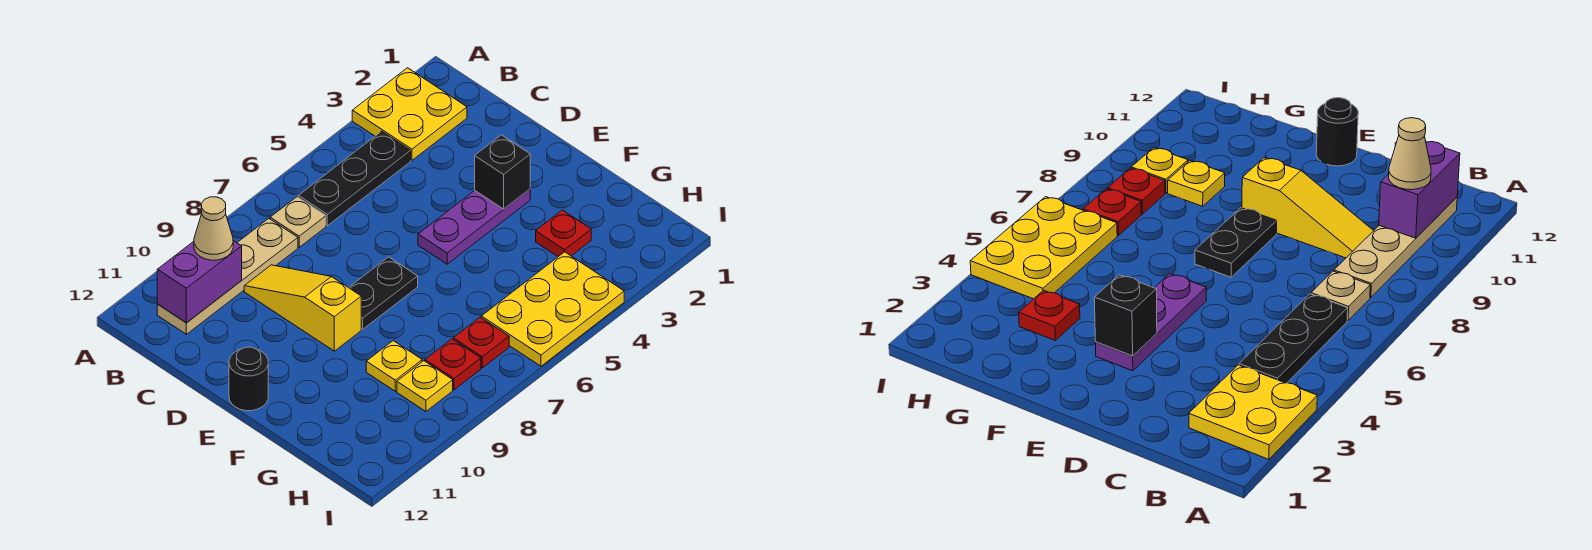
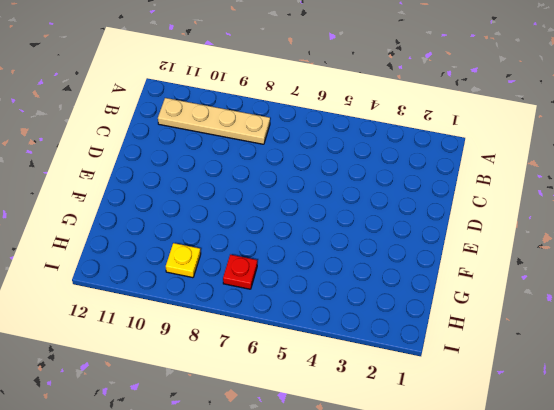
none -> yellow plate A2:B3 level 1
none -> black plate B4:B6 level 1
none -> tan plate B7 level 1

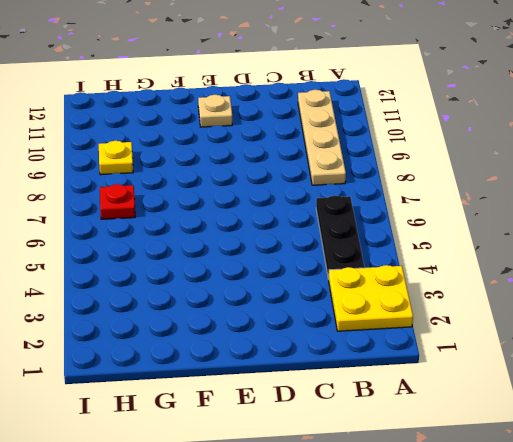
tan plate E11 level 1 -> tan plate B7 level 1
none -> yellow slope C9:E9 level 1 top E
none -> purple plate E3:E5 level 1
none -> black plate E7:E8 level 1

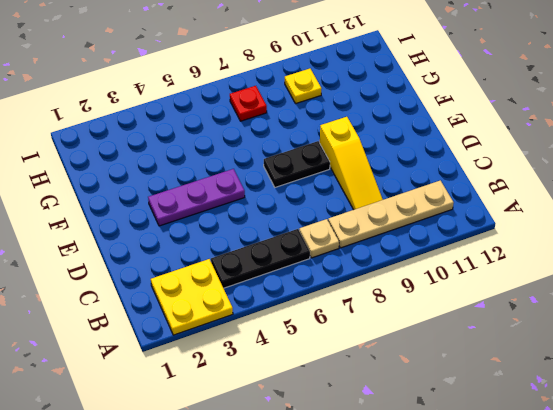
none -> black round brick E12 level 1
none -> red plate G3 level 1
none -> yellow plate G9 level 1

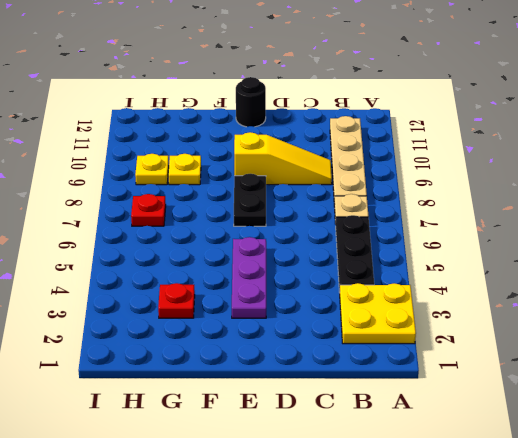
none -> yellow plate H4:I6 level 1
none -> red plate H8 level 1
none -> purple brick B10:B11 level 2

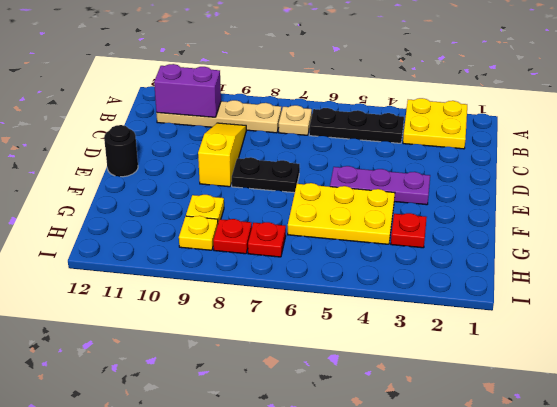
yellow plate F4:G6 level 1 -> yellow plate H4:I6 level 1
none -> black brick E3 level 2
none -> tan cone B10 level 3

